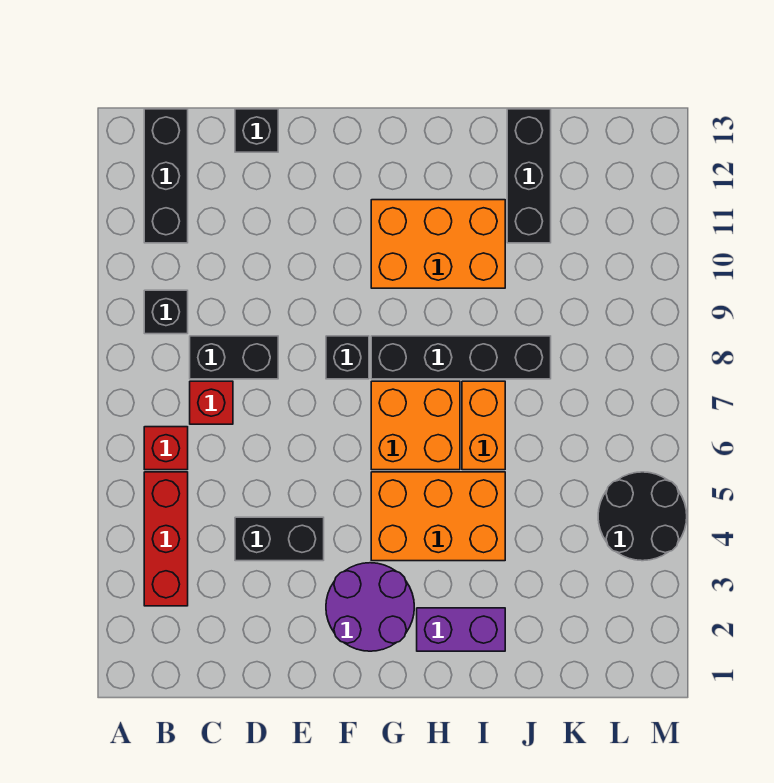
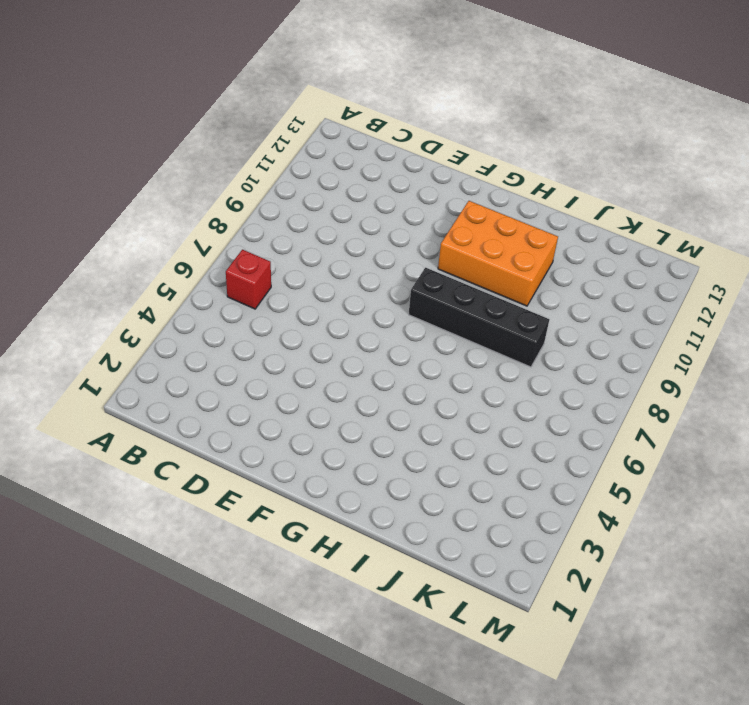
none -> red brick B3:B5 level 1
none -> black brick B9 level 1
none -> black brick B11:B13 level 1

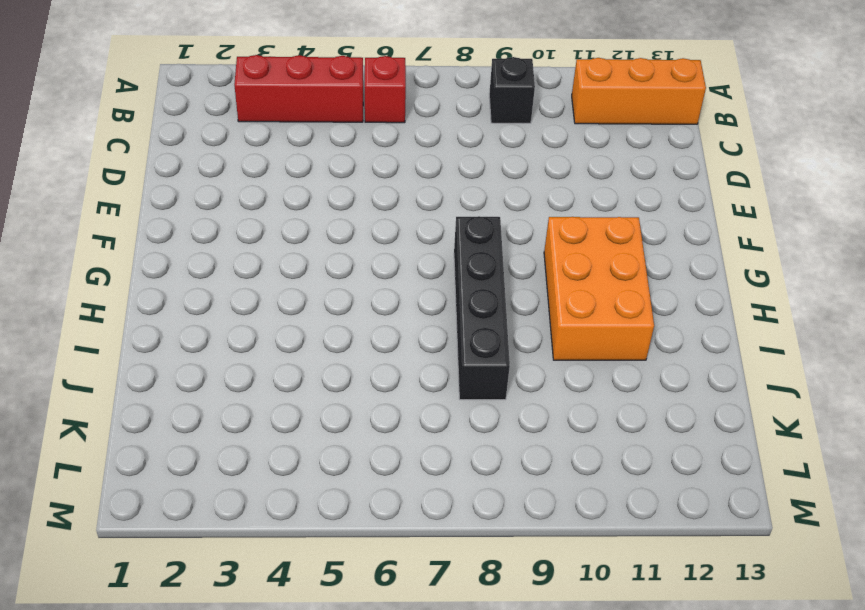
orange brick B11:B13 level 1 -> black brick B11:B13 level 1
none -> red brick C7 level 1
none -> black brick C8:D8 level 1
none -> black brick D4:E4 level 1

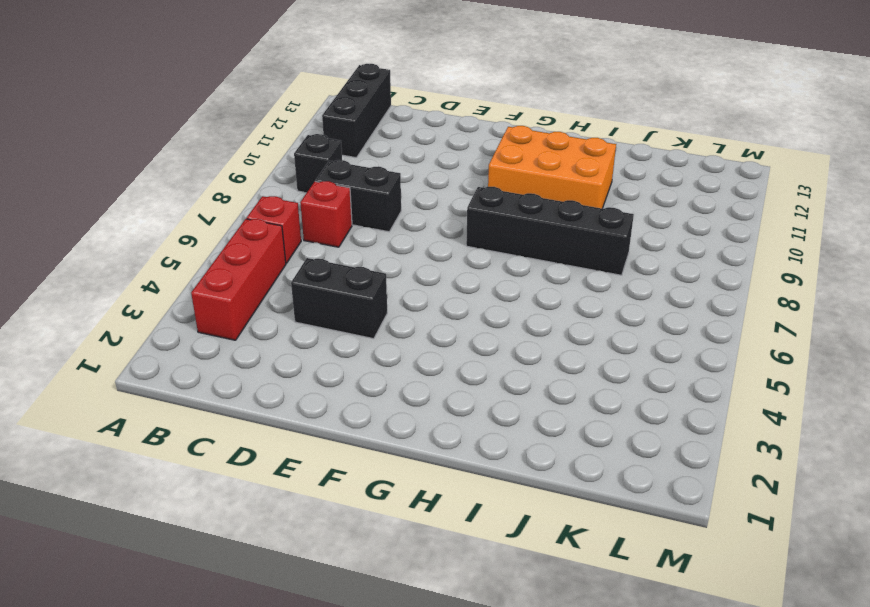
none -> black brick D13 level 1
none -> purple round brick F2:G3 level 1
none -> black brick F8 level 1

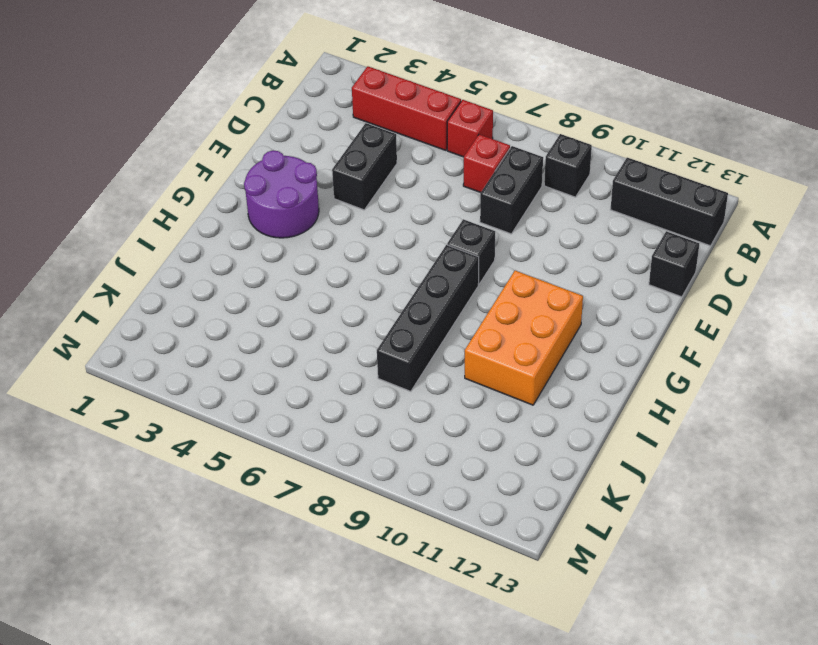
none -> orange brick G4:I5 level 1
none -> orange brick G6:H7 level 1
none -> purple brick H2:I2 level 1

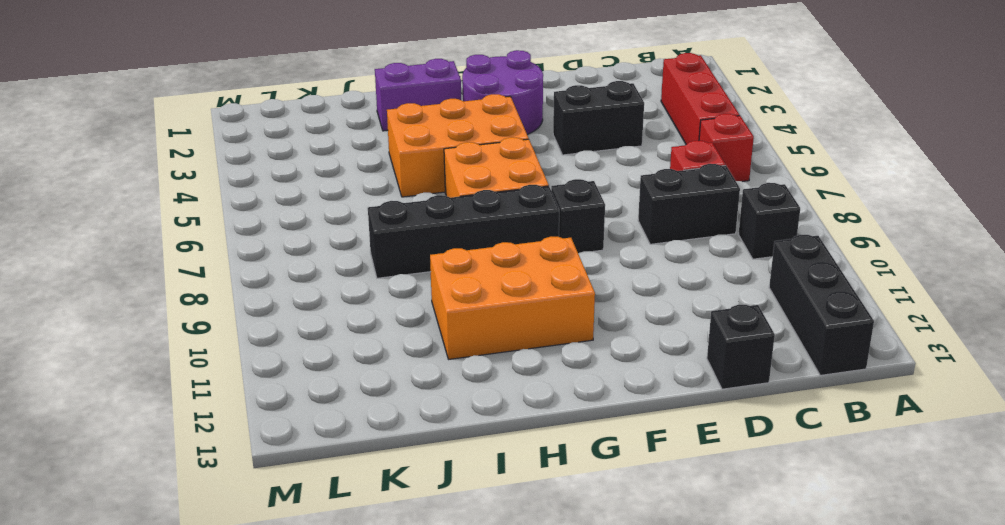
none -> orange brick I6:I7 level 1
none -> black brick J11:J13 level 1
none -> black round brick L4:M5 level 1

